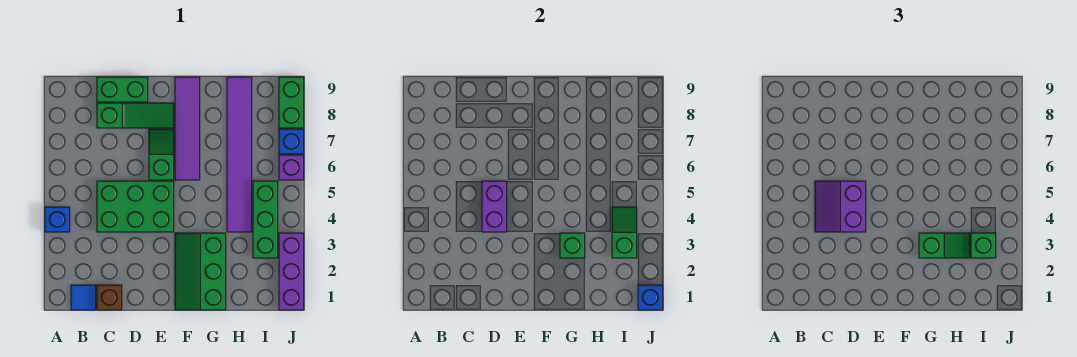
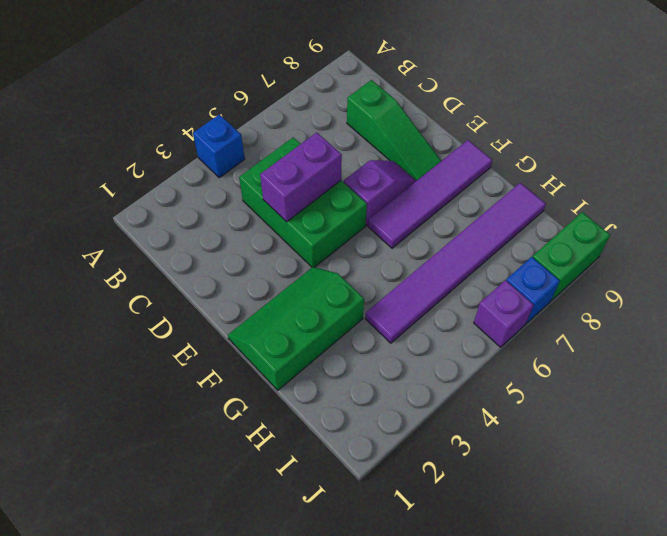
purple slope E6:E7 level 1 top 6 -> green slope E6:E7 level 1 top 6
none -> blue tile B1 level 1
none -> brown brick C1 level 1
none -> green brick C9:D9 level 1

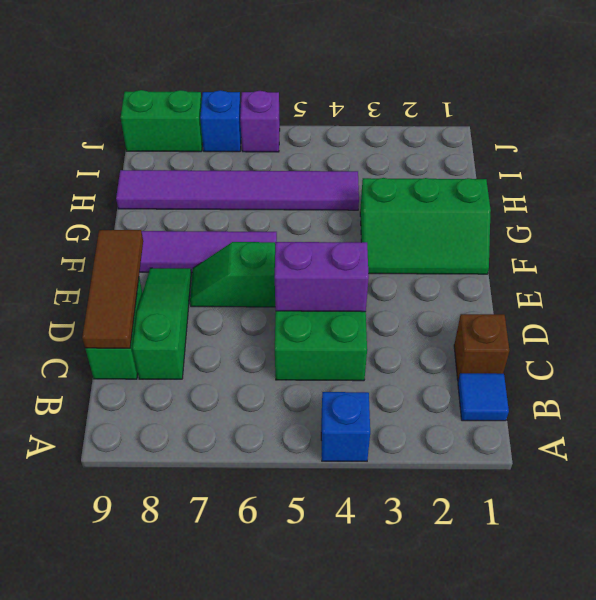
brown tile C9:E9 level 2 -> none
none -> green brick I3:I5 level 1
none -> purple brick J1:J3 level 1
none -> green brick G3 level 2

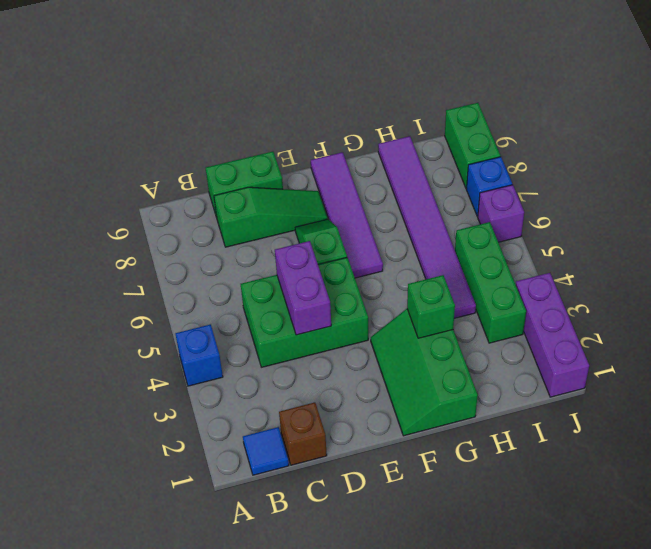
none -> green slope I3:I4 level 2 top 3
none -> blue brick J1 level 2
none -> purple slope C4:D5 level 3 top D

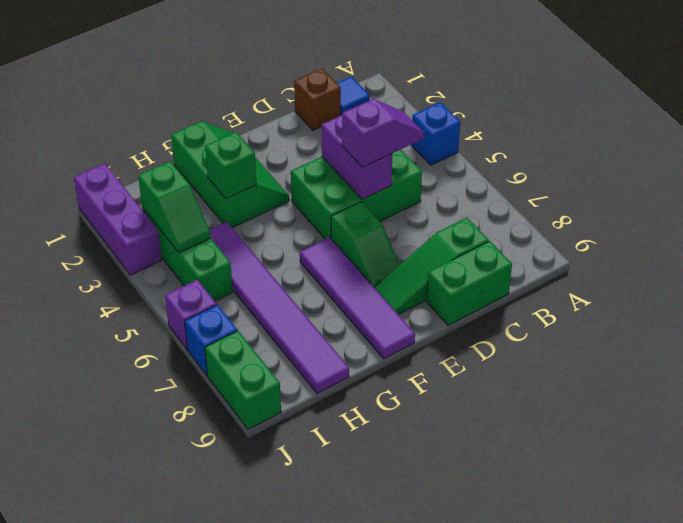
purple slope C5:D5 level 3 top D -> purple slope C4:D5 level 3 top D
none -> blue brick J1 level 2
none -> green slope G3:H3 level 3 top G
none -> green brick I3 level 3

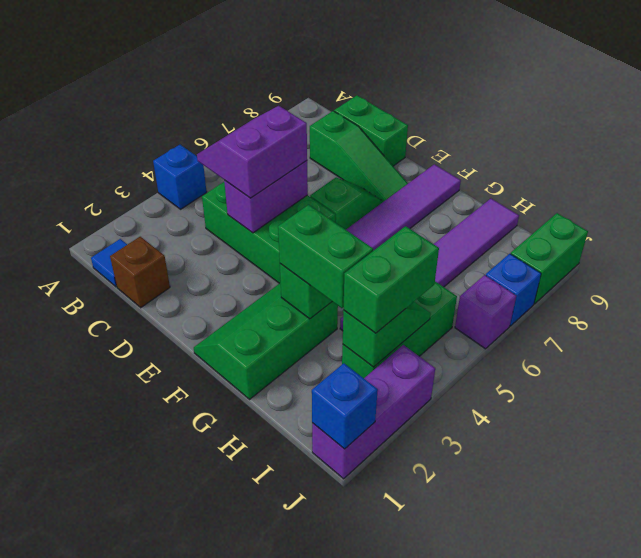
green brick G3:H3 level 3 -> green slope G3:H3 level 3 top G
green brick I3:I4 level 3 -> green brick I3 level 3

